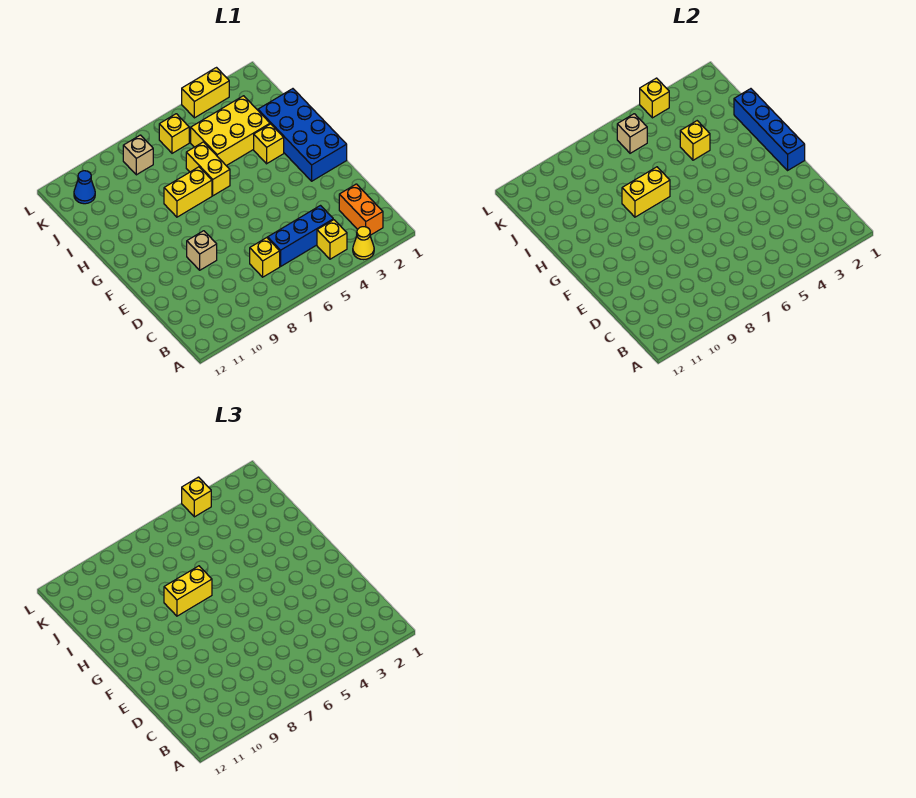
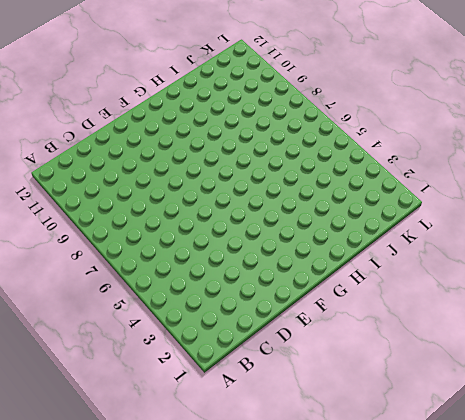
none -> yellow cone A3 level 1
none -> orange brick B2:C2 level 1
none -> yellow brick B4 level 1

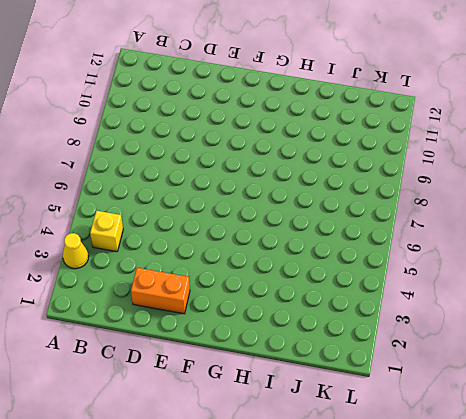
orange brick D2:E2 level 1 -> orange brick B2:C2 level 1
none -> blue brick C4:C6 level 1
none -> yellow brick C7 level 1
none -> tan brick E9 level 1

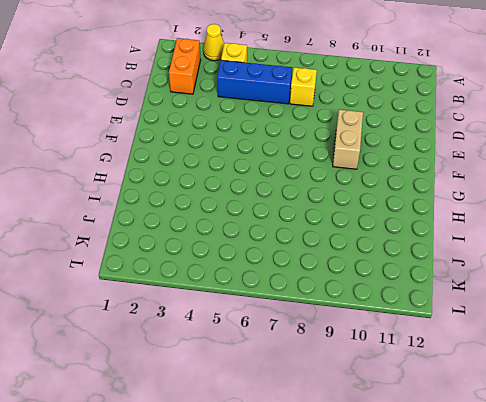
tan brick E9:F9 level 1 -> tan brick E9 level 1
none -> blue brick F1:I2 level 1
none -> yellow brick H3 level 1
none -> yellow brick H6:I6 level 1

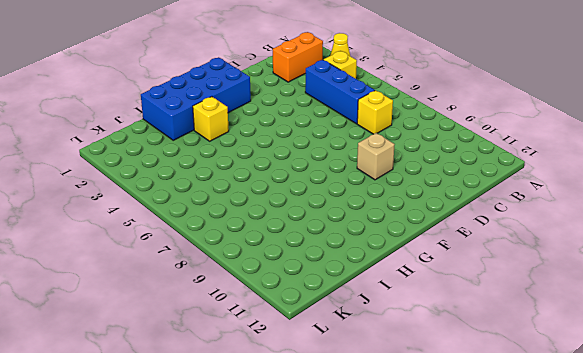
none -> yellow brick H6:I6 level 1
none -> yellow brick H7:H8 level 1
none -> yellow brick I3:J5 level 1

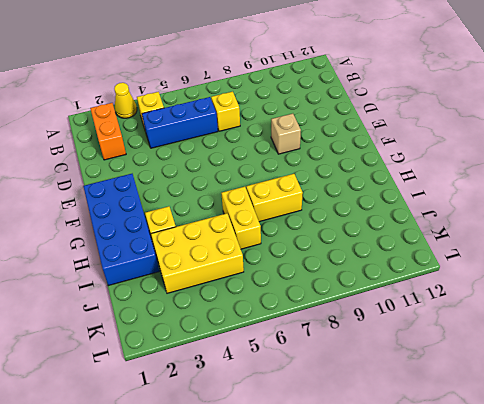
none -> yellow brick K6 level 1
none -> tan brick K8 level 1
none -> blue cone K11 level 1

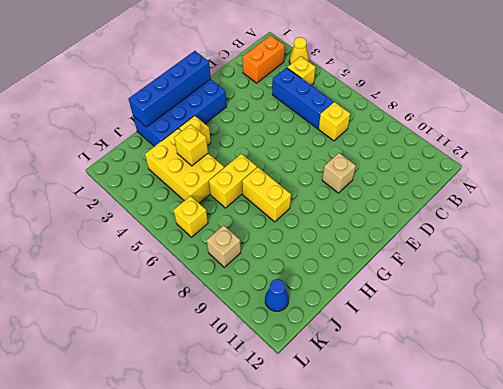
none -> yellow brick L3:L4 level 1
none -> yellow brick H7:H8 level 2
none -> tan brick K6 level 2

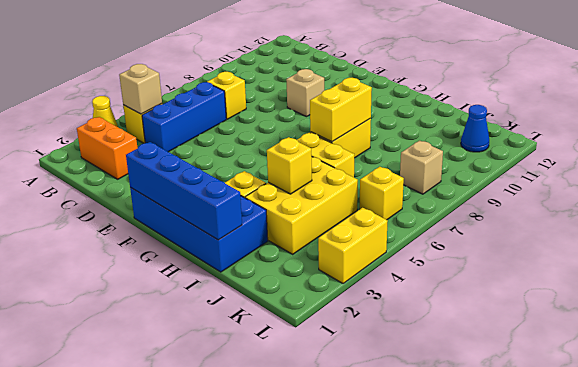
tan brick B4 level 2 -> tan brick K6 level 2
none -> yellow brick L4 level 2
none -> yellow brick H7:H8 level 3
none -> yellow brick L4 level 3

